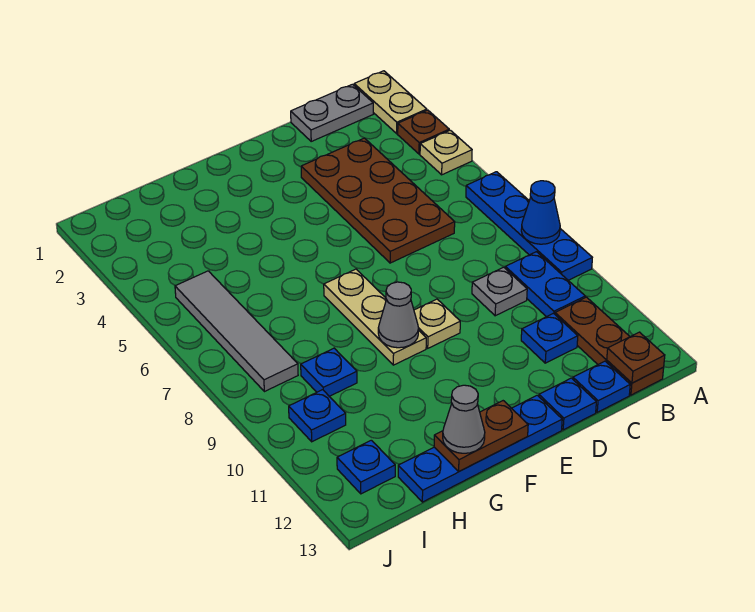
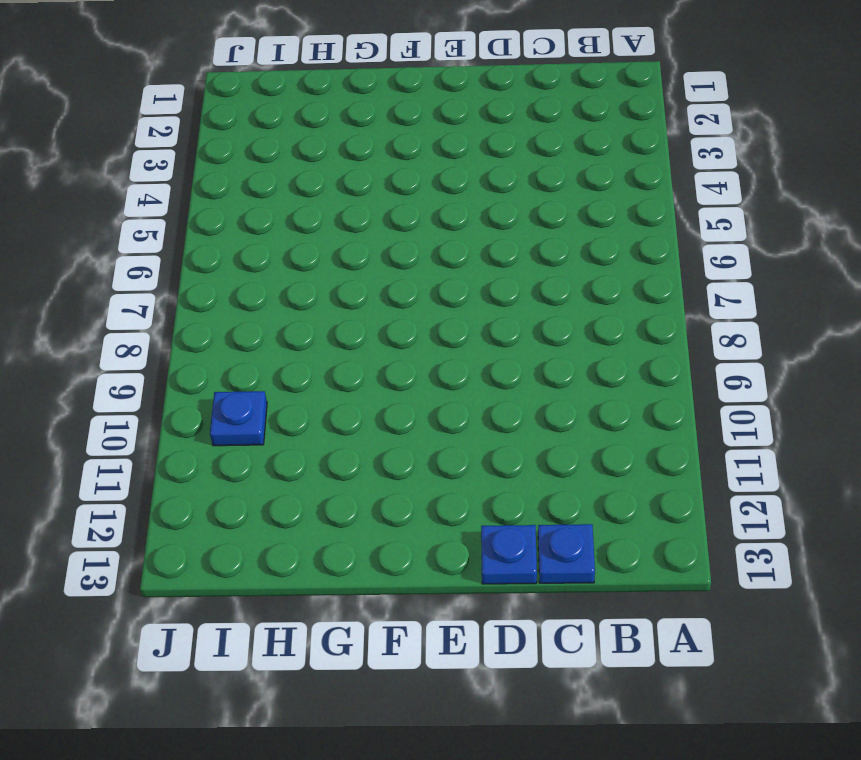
none -> tan plate A1:A2 level 1
none -> brown plate A3 level 1
none -> tan plate A4 level 1

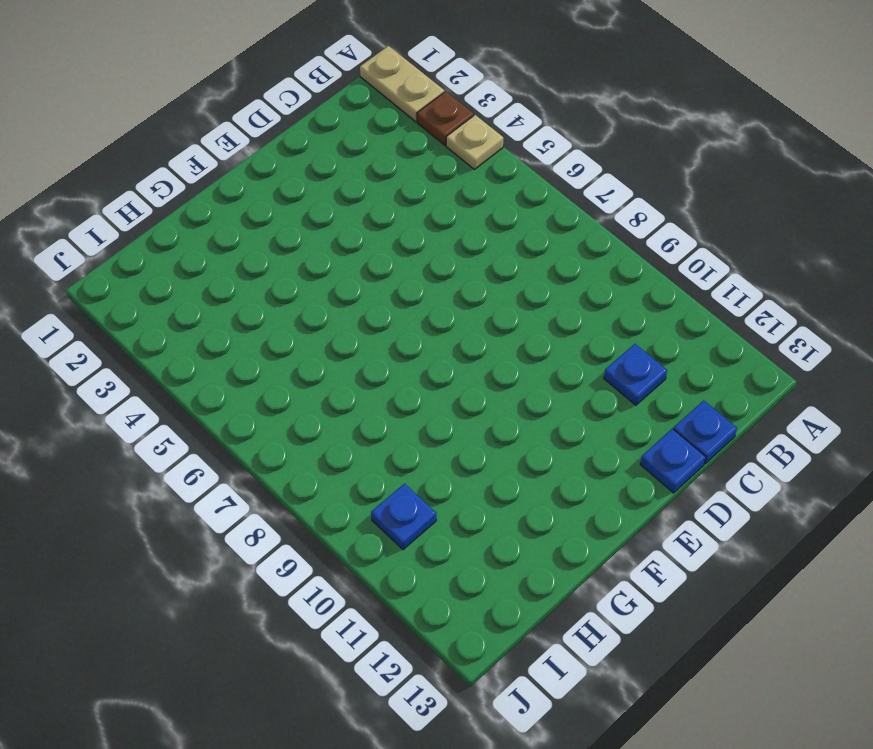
none -> blue plate A6:A9 level 1
none -> grey plate B1:C1 level 1
none -> blue plate B9:B10 level 1

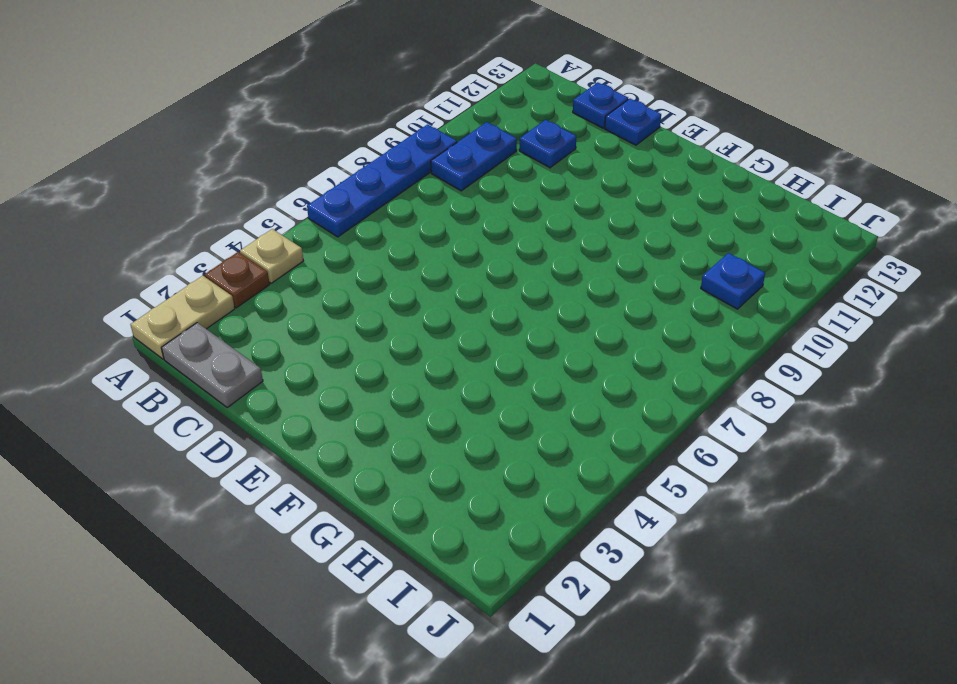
none -> brown plate B11:B13 level 1
none -> brown plate C3:D6 level 1
none -> grey plate C9 level 1

